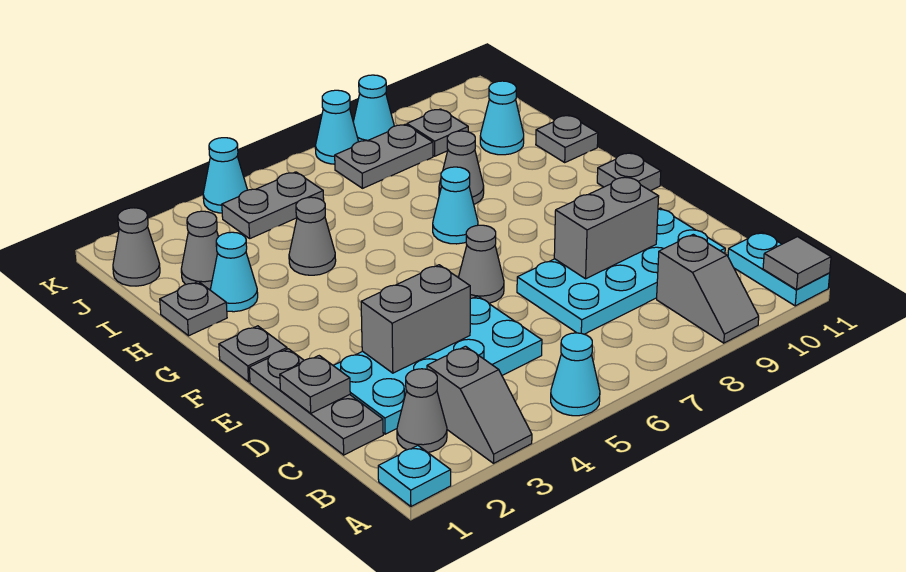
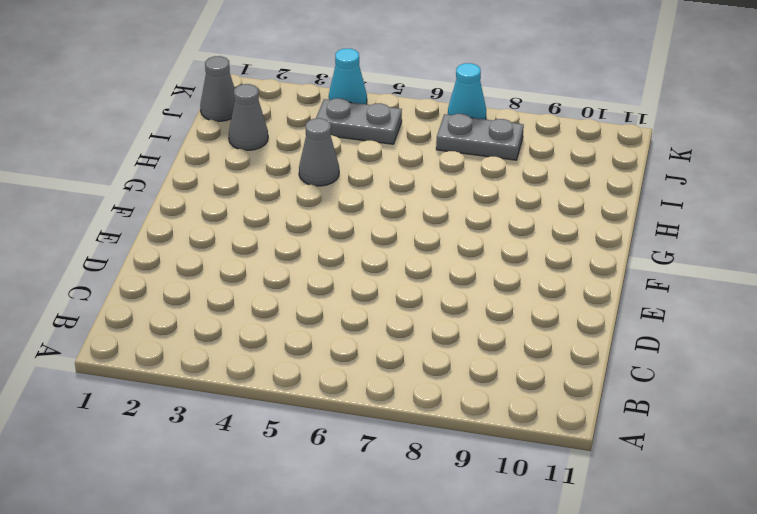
none -> cyan plate A1 level 1
none -> grey slope A3:B3 level 1 top B
none -> cyan cone A5 level 1
none -> grey slope A9:B9 level 1 top B

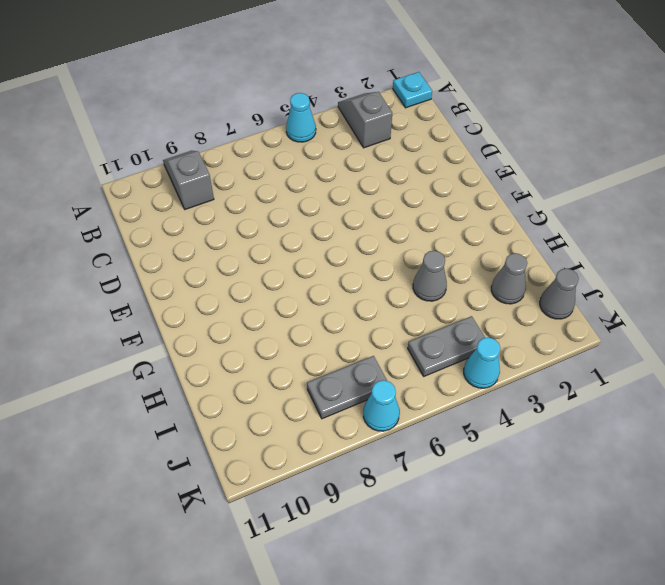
none -> cyan plate A11:B11 level 1
none -> grey cone B2 level 1
none -> grey plate C1:E1 level 1
none -> cyan plate C2:D5 level 1

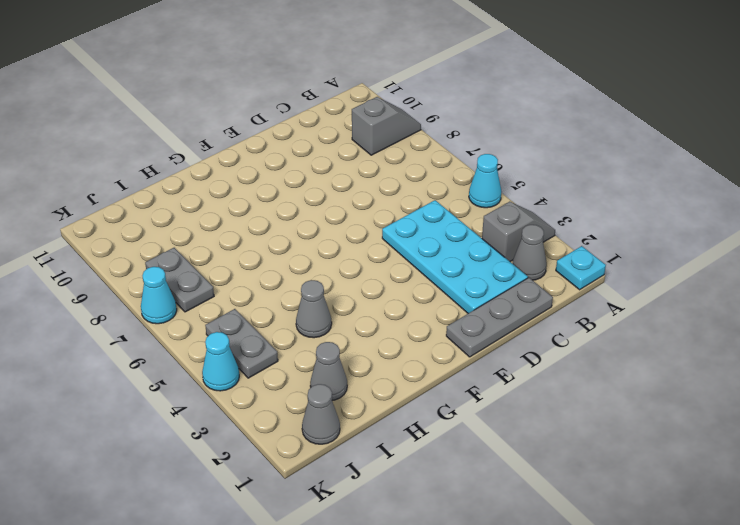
none -> cyan plate A11:B11 level 1
none -> cyan plate C7:D10 level 1
none -> grey cone E6 level 1
none -> grey plate F1 level 1

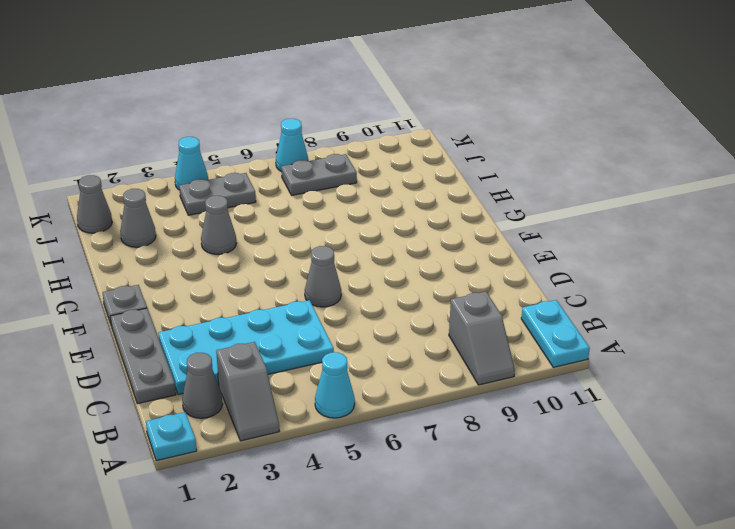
none -> cyan plate C7:D10 level 1
none -> grey plate F11 level 1
none -> cyan cone G7 level 1
none -> grey plate H1 level 1

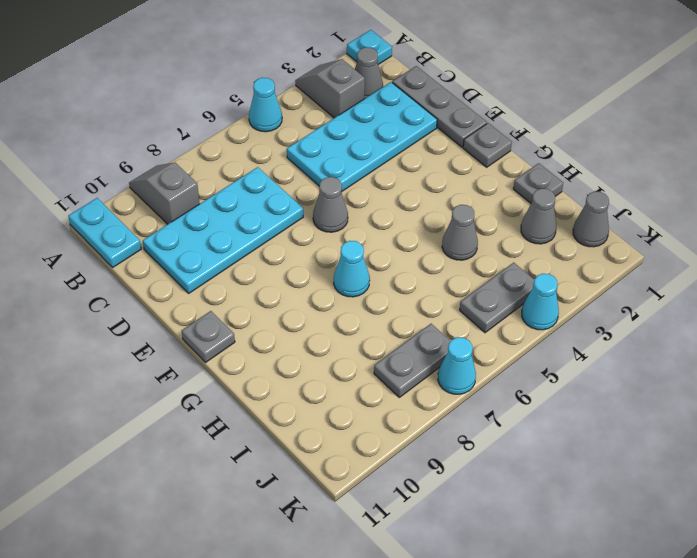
none -> cyan cone H2 level 1
none -> grey cone H8 level 1
none -> grey plate H11 level 1
none -> cyan cone I10 level 1

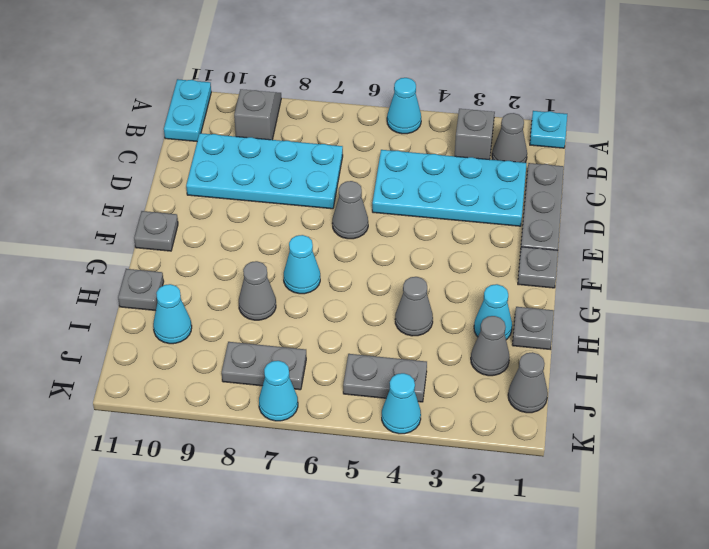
none -> grey plate J9 level 1
none -> cyan cone K8 level 1
none -> grey tile A11 level 2
none -> grey plate D1 level 2

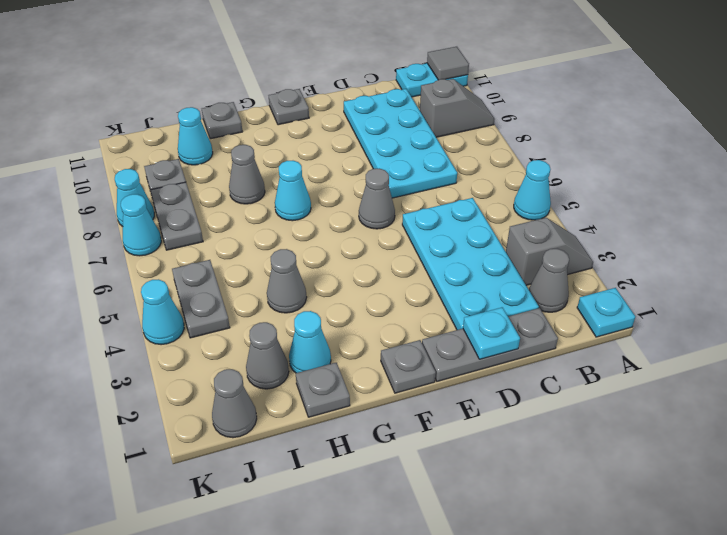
cyan plate D1 level 2 -> grey plate D1 level 2
none -> grey brick D3:D4 level 2
none -> grey brick D8:D9 level 2

